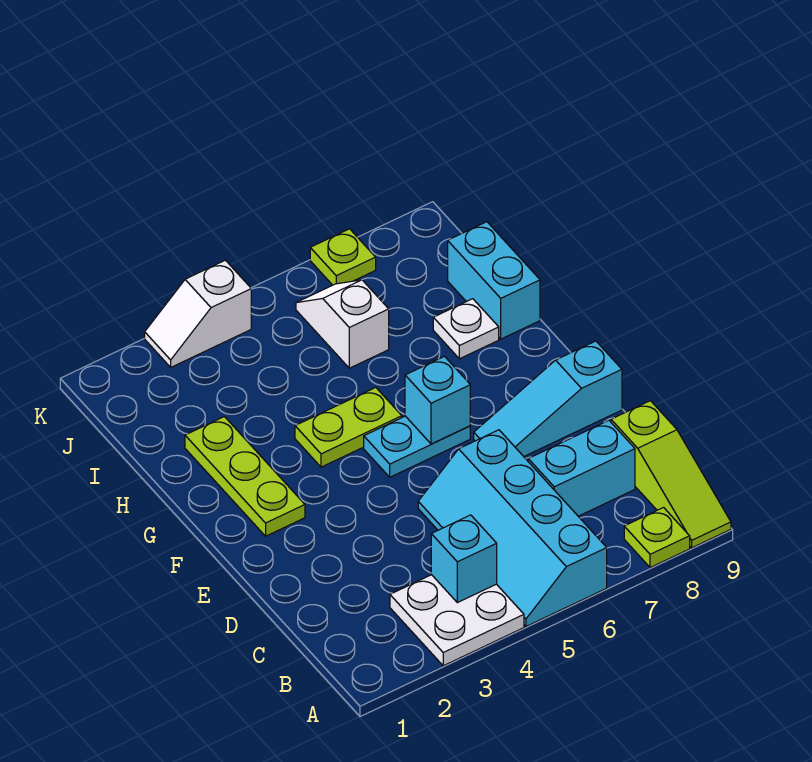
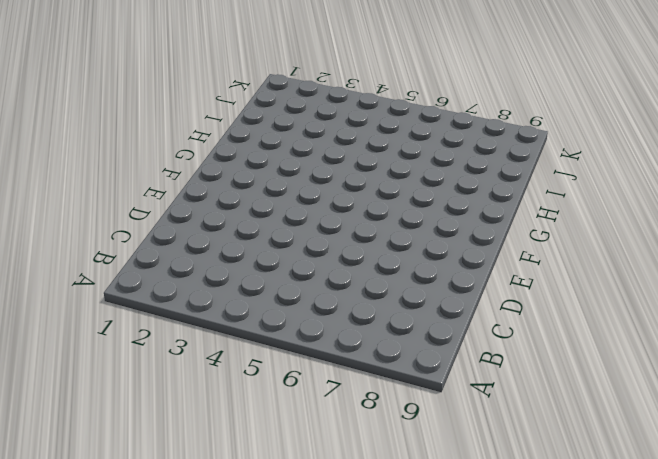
none -> white plate A3:B4 level 1
none -> cyan slope A5:D6 level 1 top 6
none -> lime plate A8 level 1

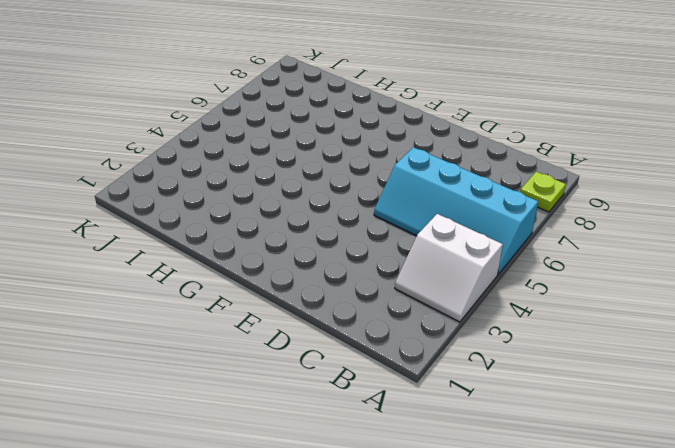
white slope A3:B4 level 1 top 4 -> white plate A3:B4 level 1
none -> lime slope A9:C9 level 1 top C
none -> cyan brick C7:C8 level 1
none -> cyan slope E7:E9 level 1 top 9

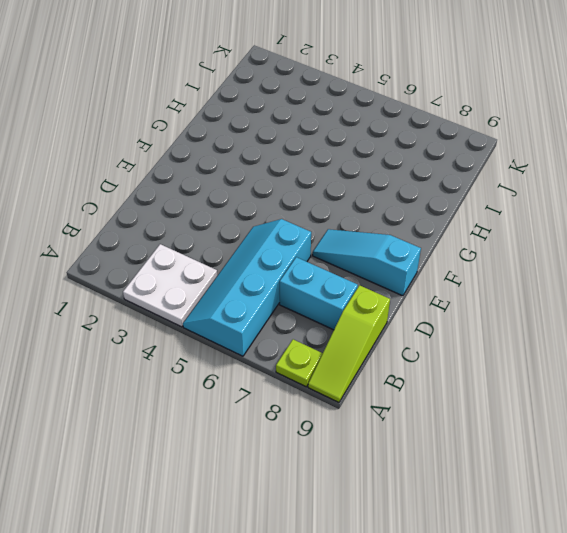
none -> lime plate F2:H2 level 1
none -> cyan plate F5:F6 level 1
none -> lime plate G4:G5 level 1

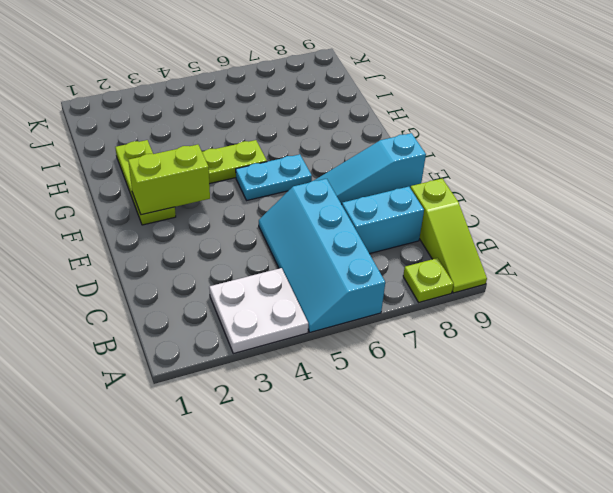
lime brick F2:F3 level 2 -> none
none -> white plate H8 level 1
none -> cyan brick H9:I9 level 1
none -> white slope I6:J6 level 1 top I

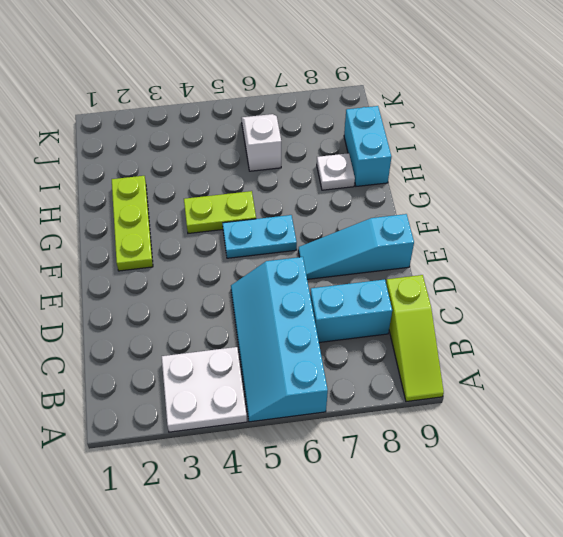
none -> lime plate A8 level 1
none -> white slope K3:K4 level 1 top 4
none -> lime plate K7 level 1

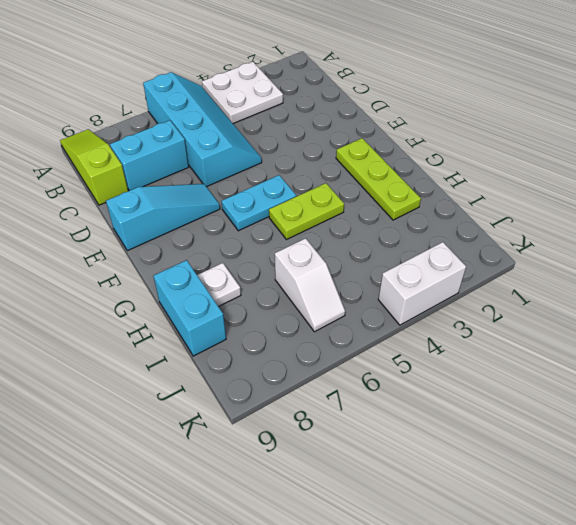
white brick K3:K4 level 1 -> white slope K3:K4 level 1 top 4
none -> lime plate A8 level 1
none -> lime plate K7 level 1
none -> cyan brick B4 level 2

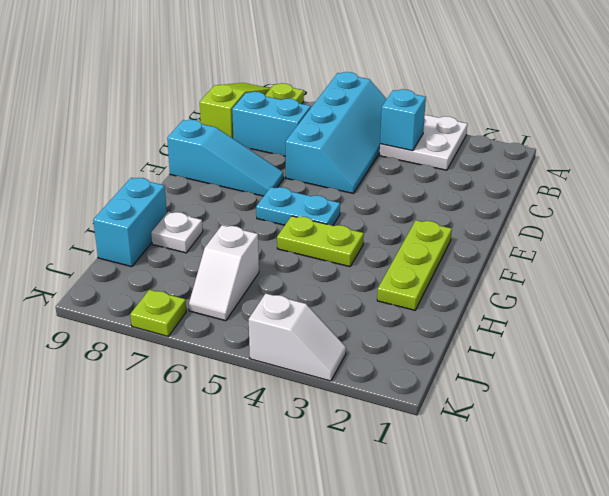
none -> cyan brick F6 level 2

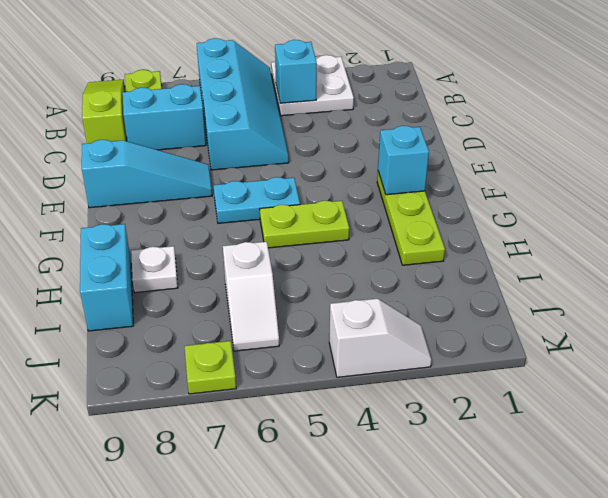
cyan brick F2 level 2 -> cyan brick F6 level 2

